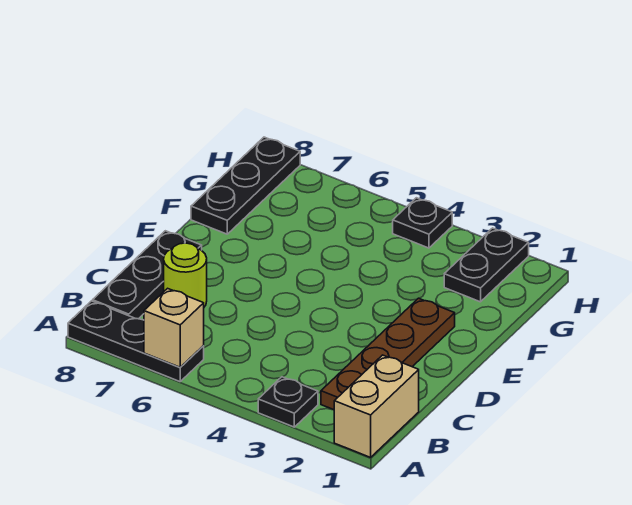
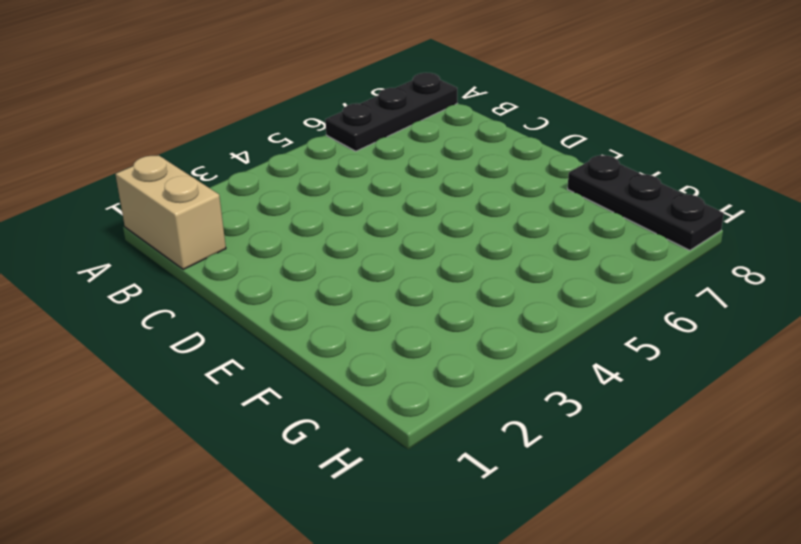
none -> black plate A3 level 1
none -> brown plate B2:E2 level 1

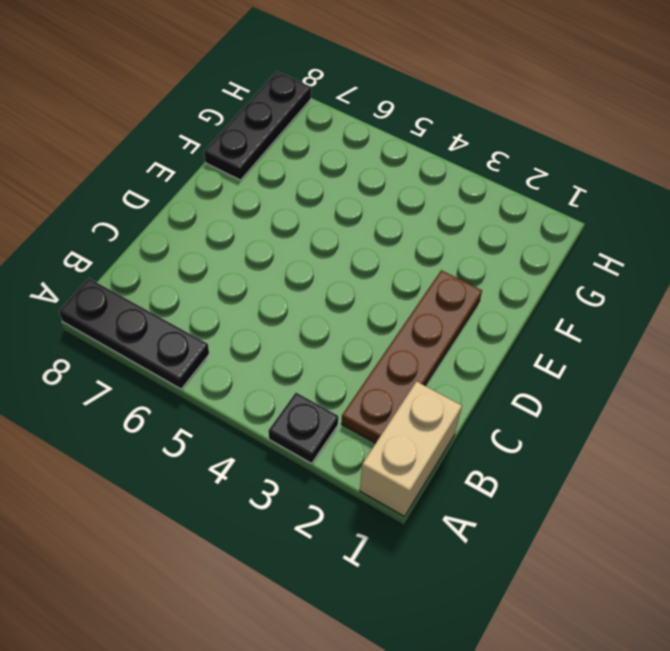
none -> black plate B8:D8 level 1
none -> lime round brick C7 level 1

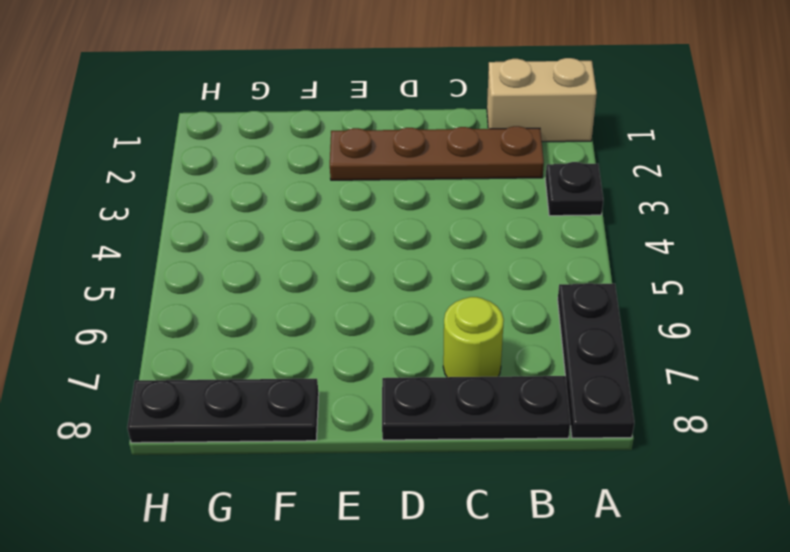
none -> black plate G2:H2 level 1
none -> black plate H4 level 1

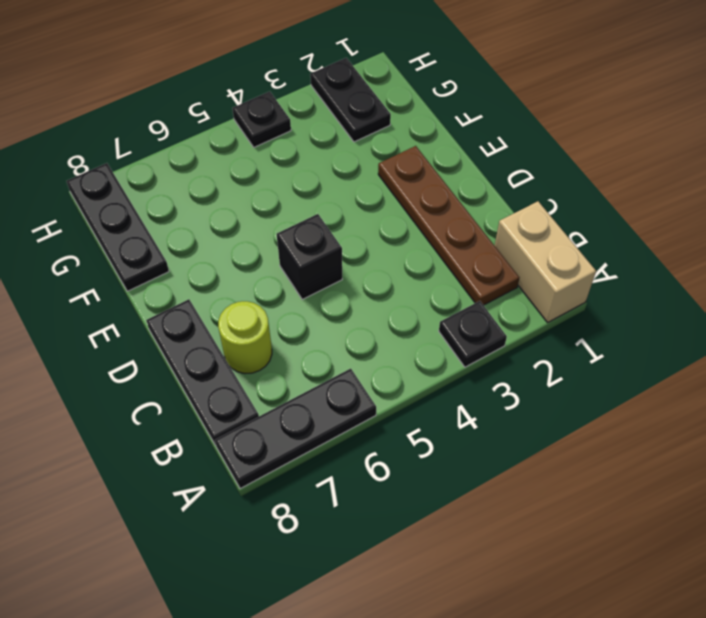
black brick D5 level 1 -> none
none -> tan brick A6 level 2

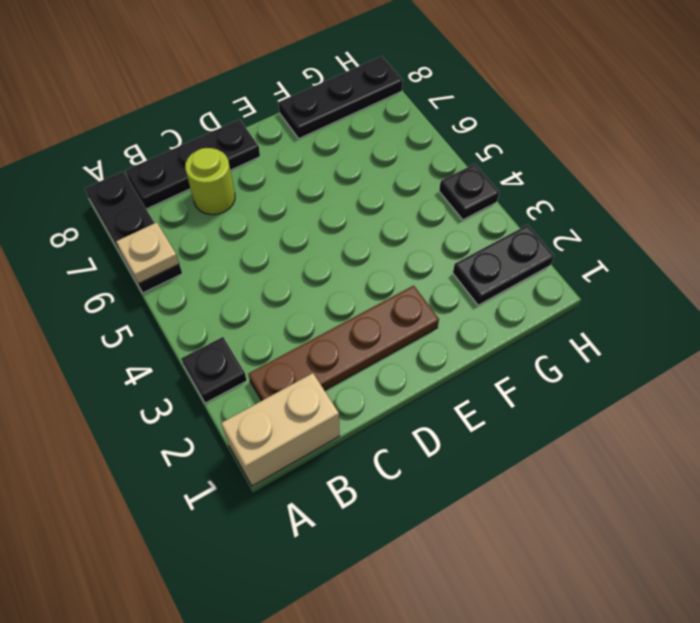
tan plate A6 level 2 -> tan brick A6 level 2

